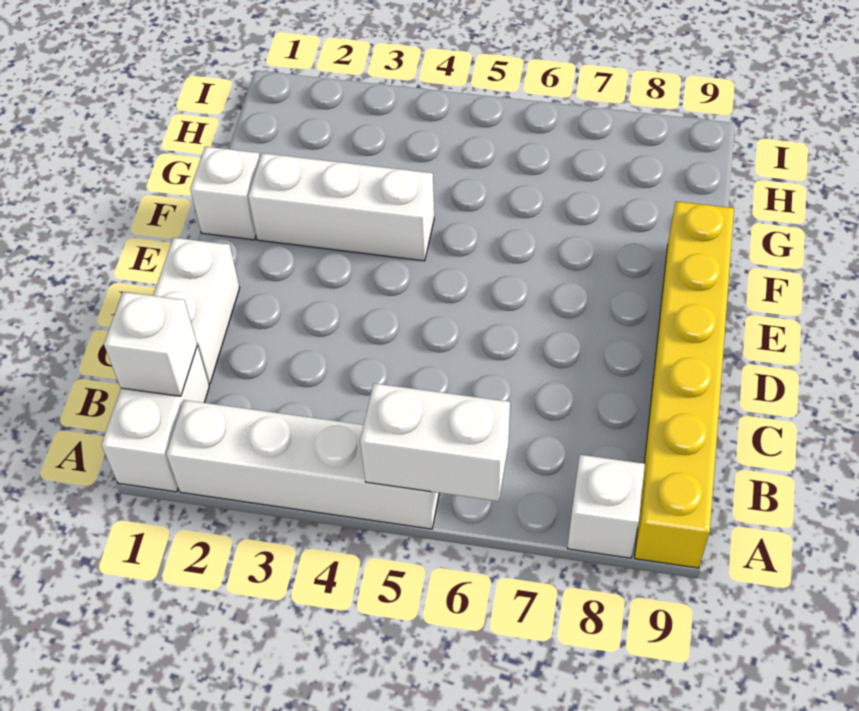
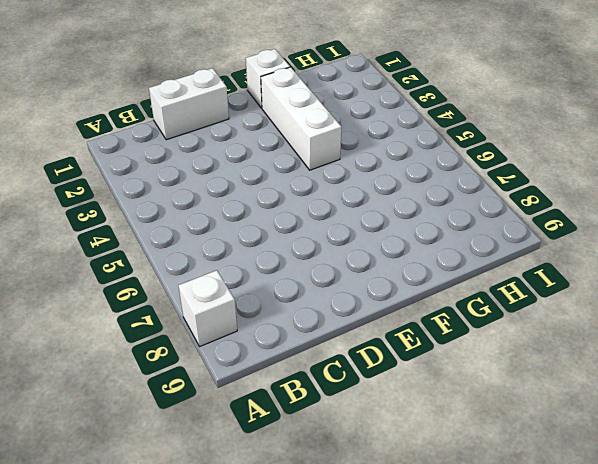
none -> white brick A1:B1 level 1
none -> white brick A2:A5 level 1

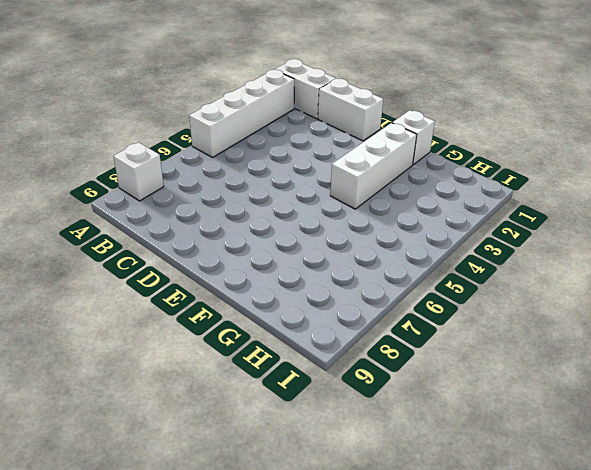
none -> yellow brick A9:F9 level 1
none -> white brick A5:A6 level 2

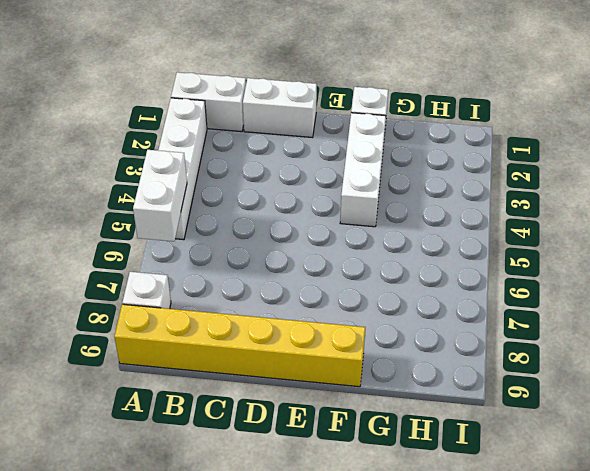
none -> white brick B1 level 2

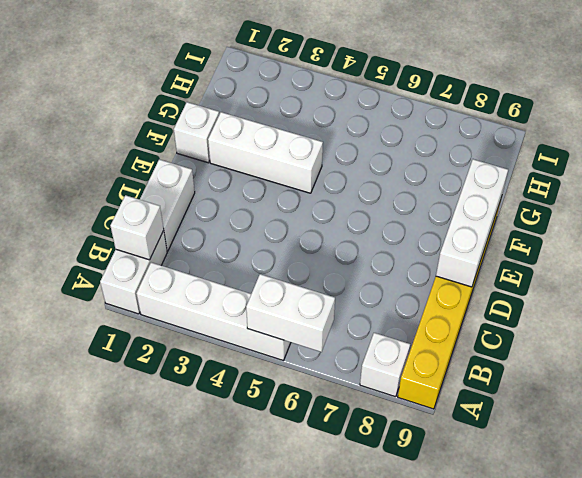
white brick D9:F9 level 2 -> none

